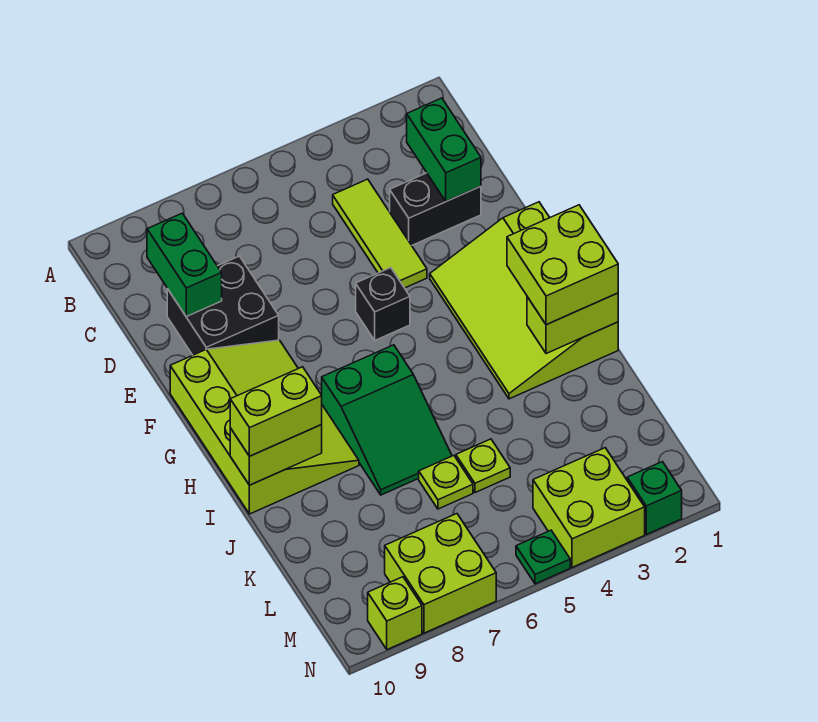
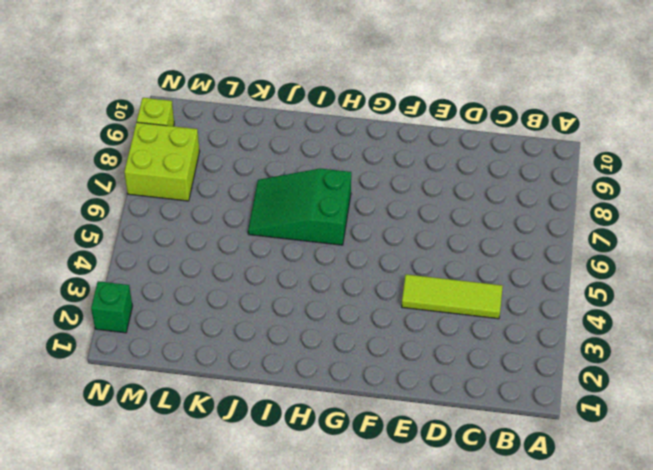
none -> black brick D2:D3 level 1
none -> black brick D8:E9 level 1
none -> lime slope F1:I3 level 1 top 1

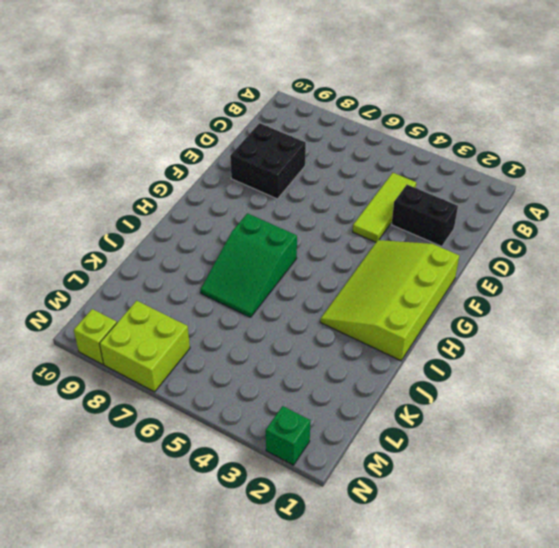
none -> black brick F5 level 1
none -> lime slope F8:I10 level 1 top 10
none -> lime plate K5 level 1

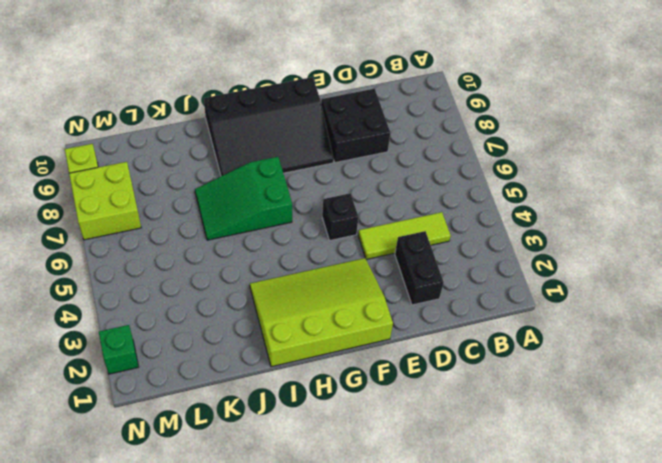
black slope F8:I10 level 1 top 10 -> lime slope F8:I10 level 1 top 10
none -> lime plate K5 level 1
none -> lime plate K6 level 1
none -> lime brick M3:N4 level 1

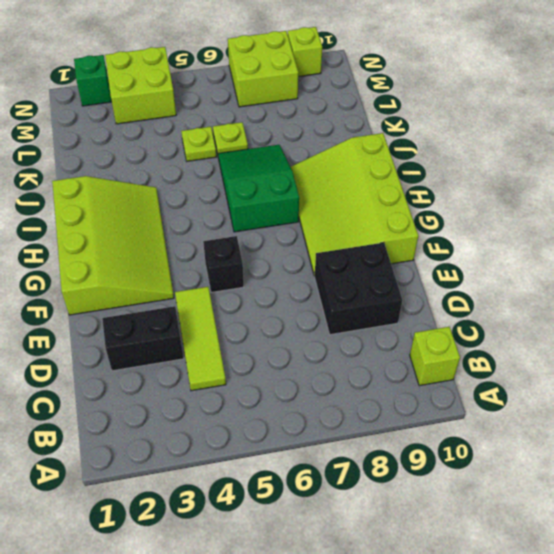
lime brick B10 level 1 -> none
none -> green plate N5 level 1
none -> green brick C2:D2 level 2
none -> green brick C9:D9 level 2

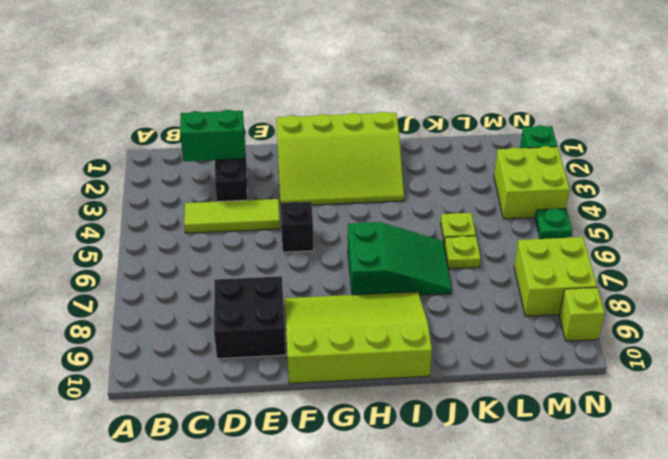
none -> green brick C9:D9 level 2
none -> lime brick I1:I2 level 2
none -> lime brick I9:I10 level 2

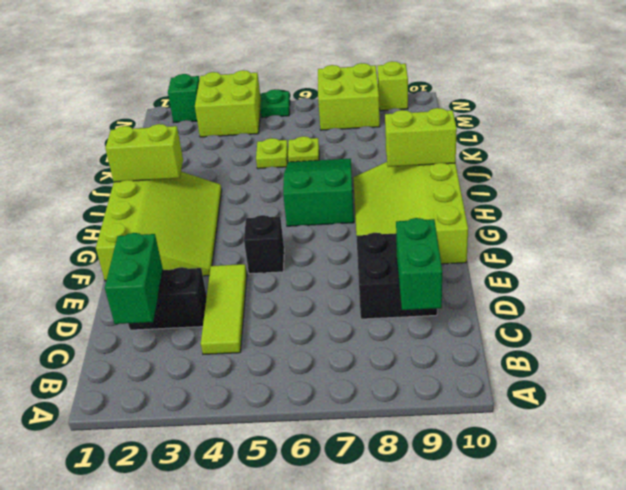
none -> lime brick H1:I2 level 3
none -> lime brick I9:I10 level 3

